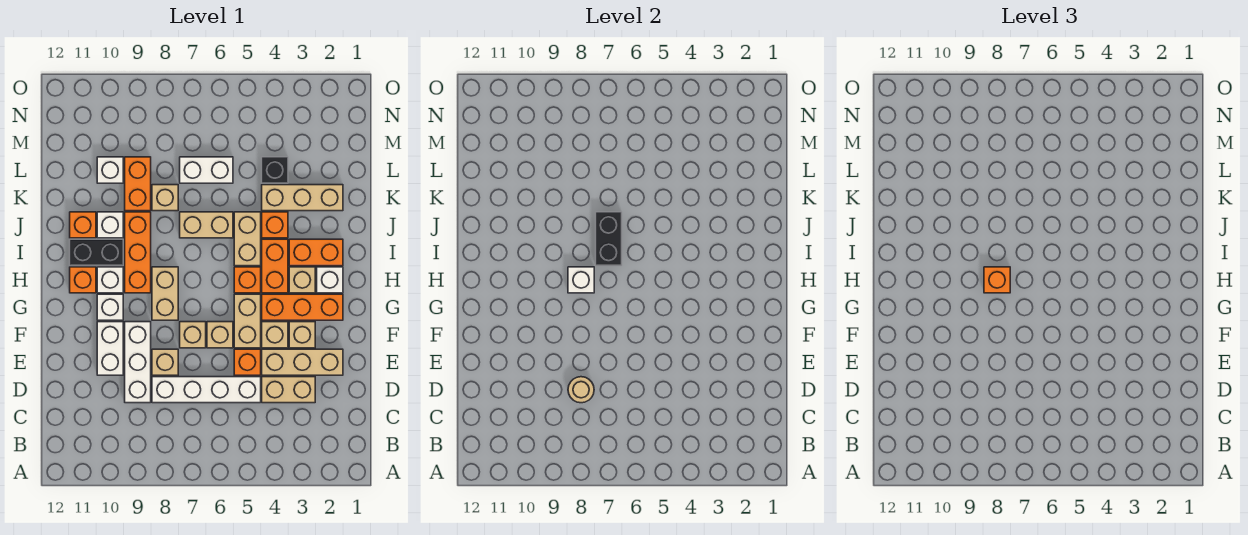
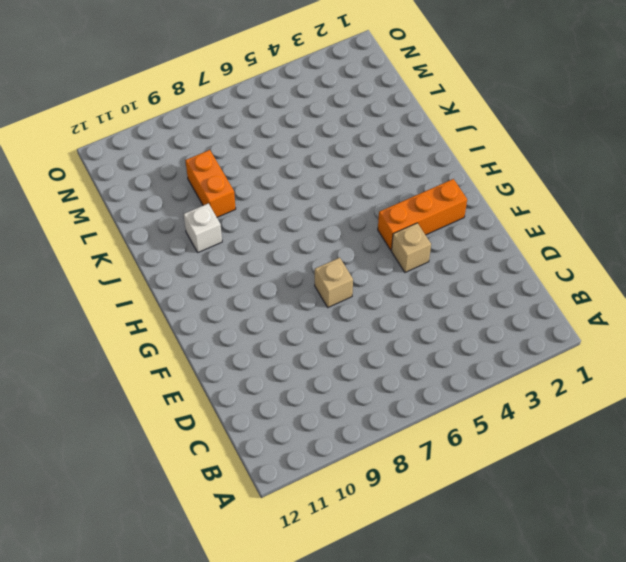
none -> tan brick D3:D4 level 1
none -> white brick D5:D8 level 1
none -> white brick D9:F9 level 1
none -> tan brick E2:E4 level 1

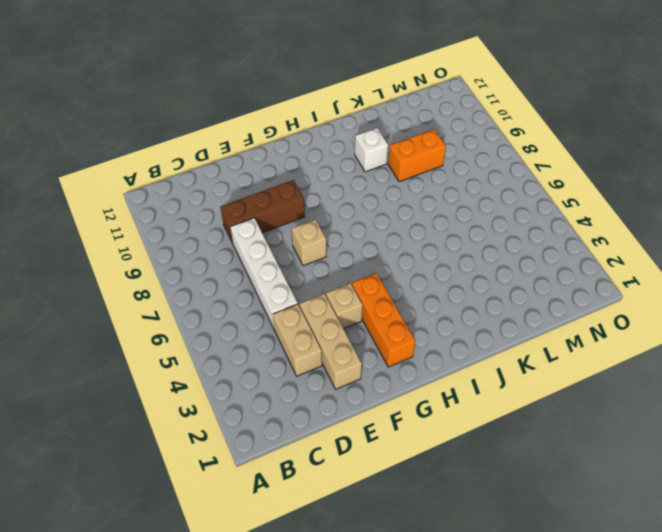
brown brick D9:F9 level 1 -> white brick D9:F9 level 1
none -> orange brick E5 level 1
none -> tan brick E8 level 1
none -> white brick E10:F10 level 1
none -> tan brick F3 level 1

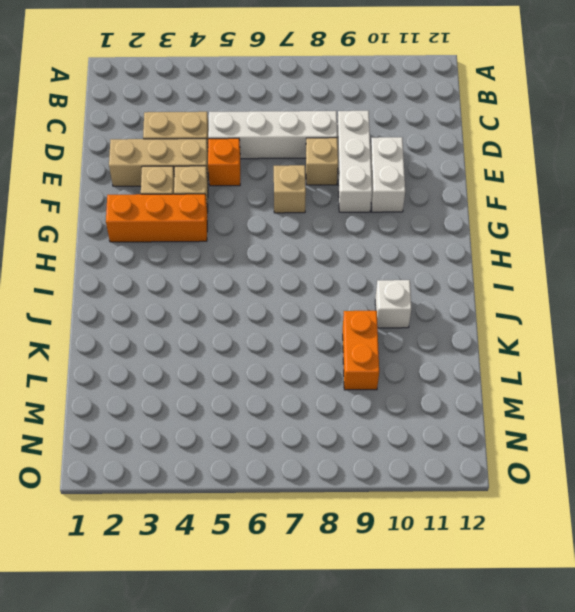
none -> tan brick F5:G5 level 1
none -> tan brick F6 level 1
none -> tan brick G8:H8 level 1
none -> white brick G10 level 1

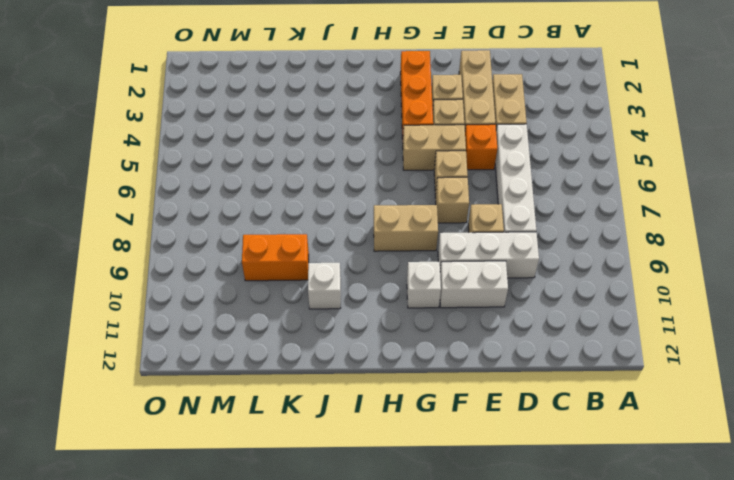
none -> white brick H2 level 1
none -> tan brick H3 level 1
none -> orange brick H4:I4 level 1
none -> orange brick H5 level 1

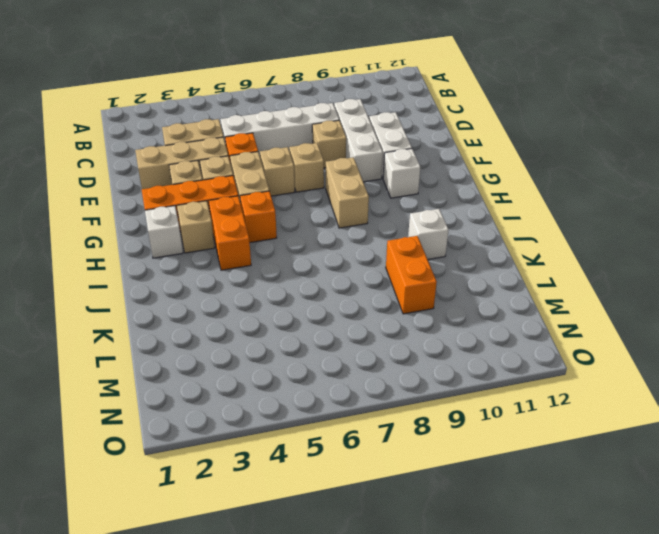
none -> orange brick H9:J9 level 1
none -> white brick H10 level 1
none -> orange brick H11 level 1
none -> orange brick I2:I3 level 1

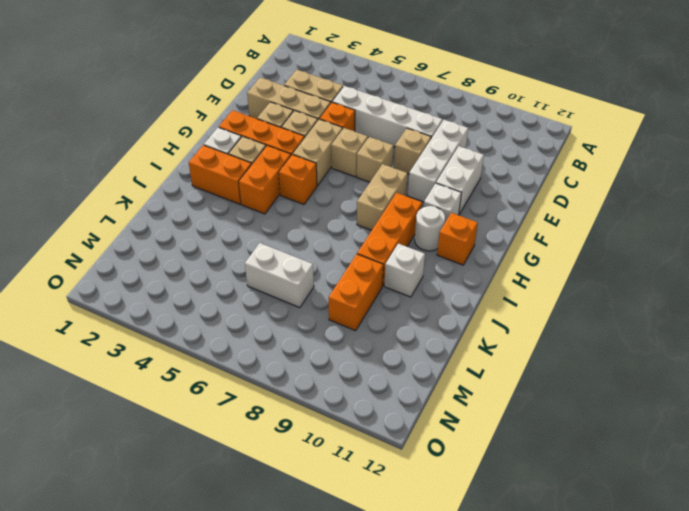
white round brick H10 level 1 -> white brick H10 level 1
none -> tan brick I5:J5 level 1
none -> black brick I10:I11 level 1
none -> orange brick J4 level 1
none -> tan brick J6:J7 level 1

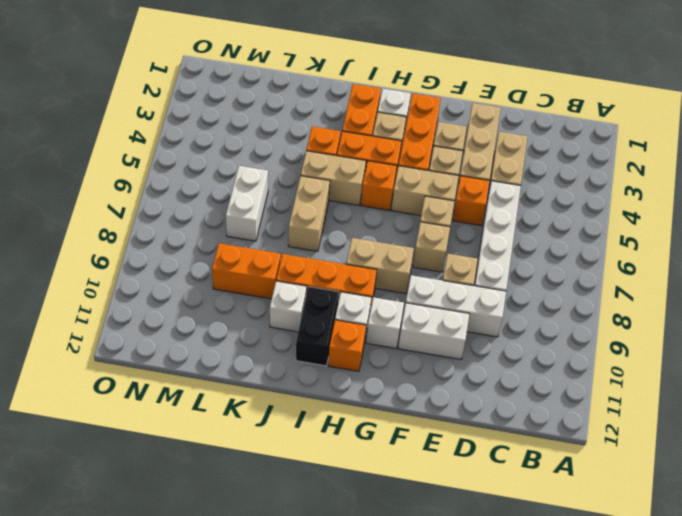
none -> orange brick J11 level 1
none -> tan brick K2:K4 level 1
none -> tan brick K8 level 1
none -> black brick L4 level 1

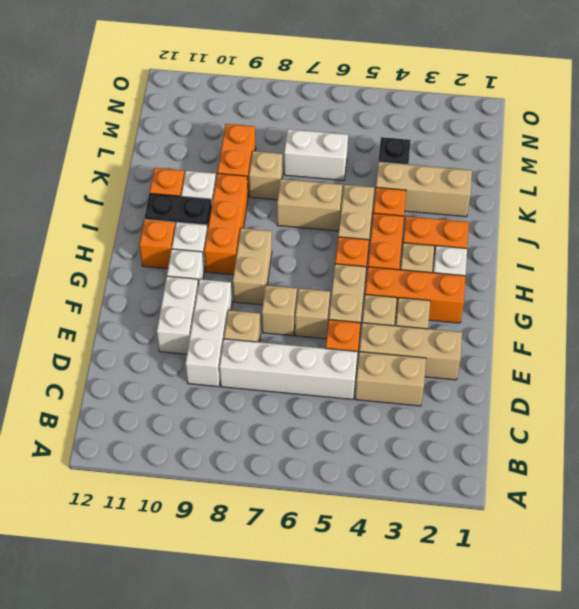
none -> white brick L10 level 1
none -> tan round brick D8 level 2
none -> white brick H8 level 2
none -> black brick I7:J7 level 2

